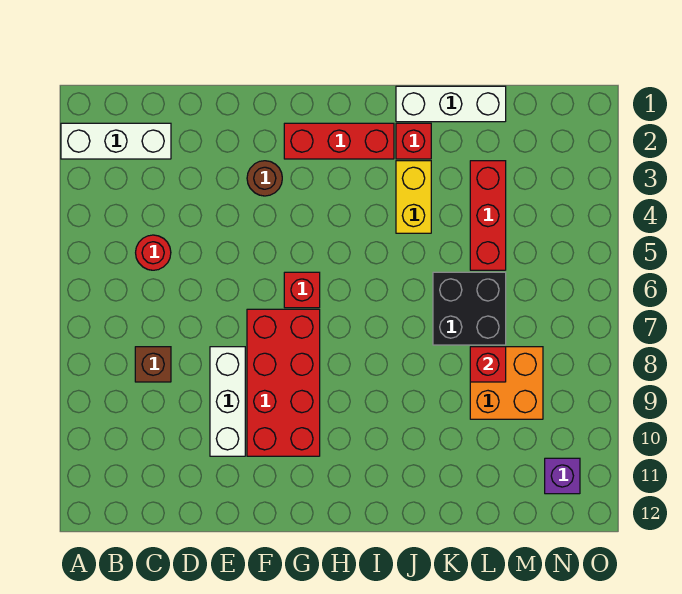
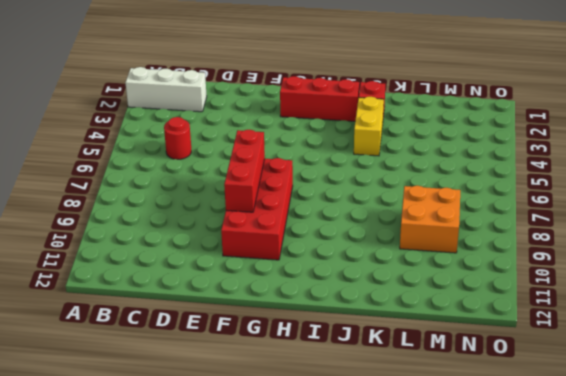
red brick F7:F9 level 2 -> red brick L3:L5 level 1
none -> brown brick C8 level 1
none -> white brick E8:E10 level 1
none -> brown round brick F3 level 1

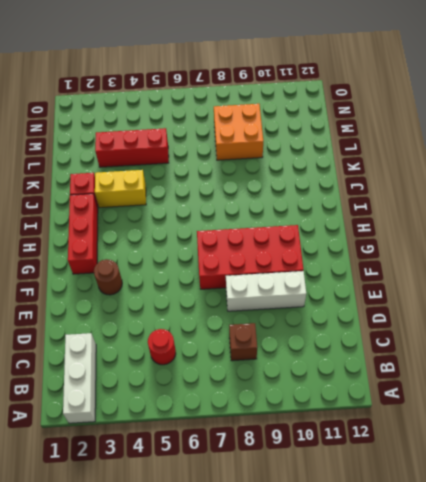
none -> red brick G6 level 1
none -> white brick J1:L1 level 1
none -> black brick K6:L7 level 1

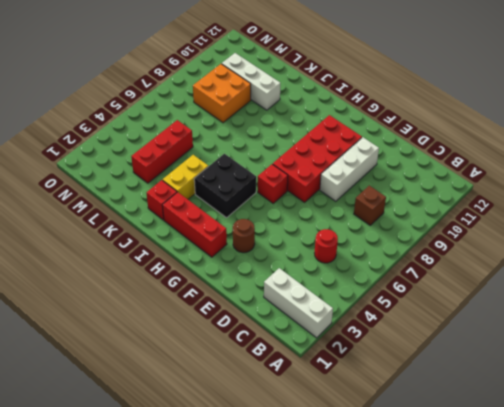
black brick H4:I5 level 1 -> black brick K6:L7 level 1
white brick K10:M10 level 1 -> white brick J1:L1 level 1
none -> purple brick N11 level 1
none -> red brick L8 level 2

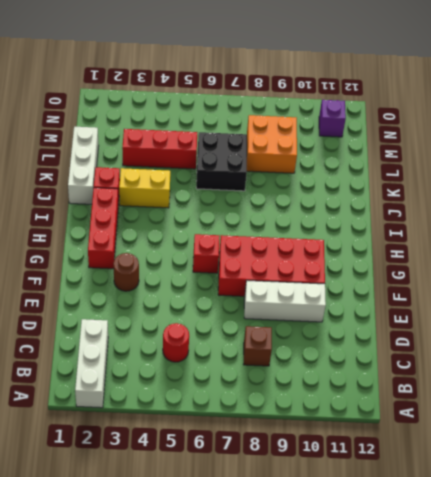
none -> red brick L8 level 2

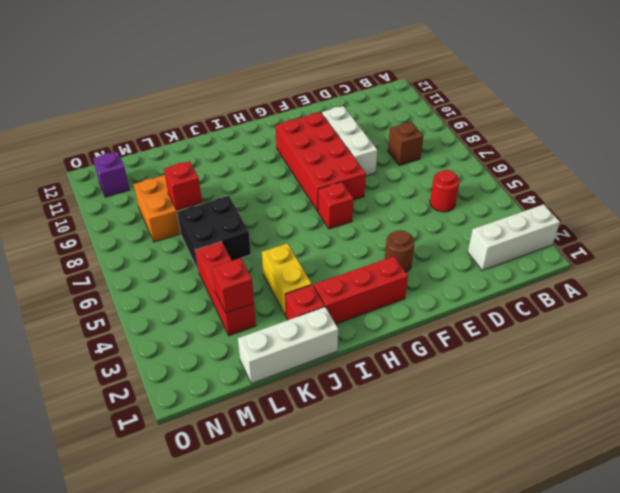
red brick L3 level 2 -> none

